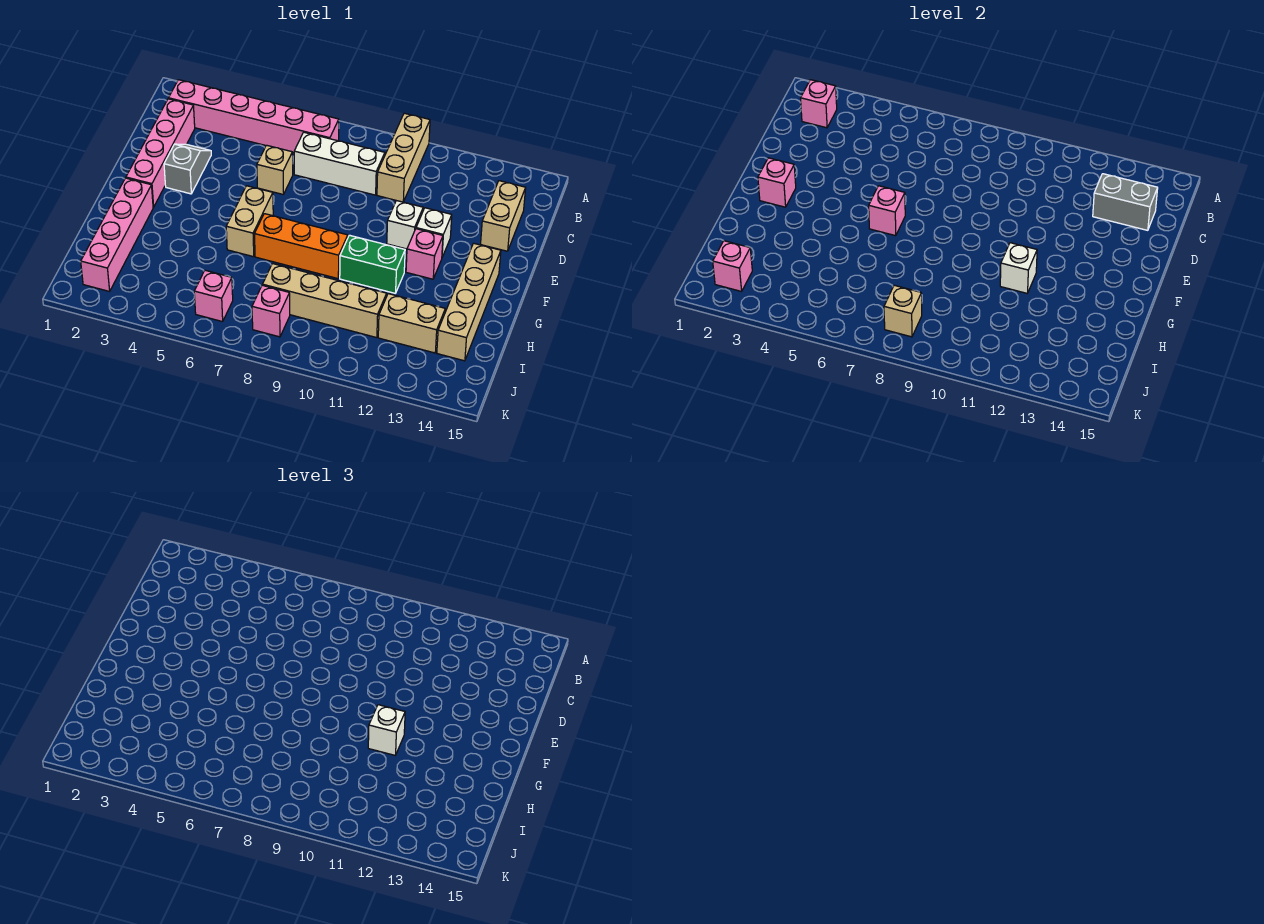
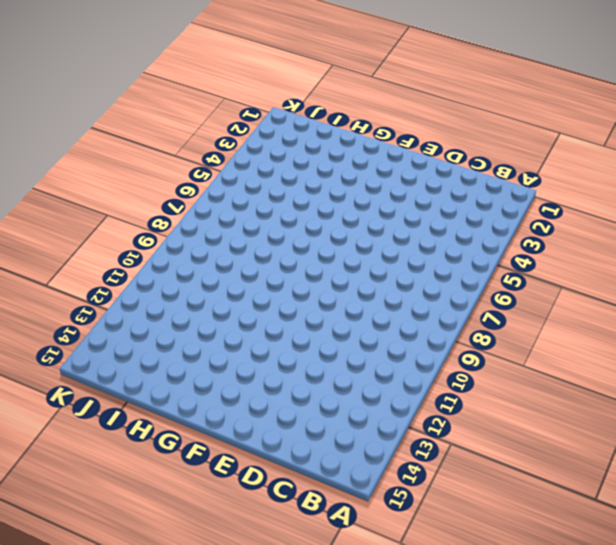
none -> tan brick A10:C10 level 1
none -> pink brick B2:B7 level 1
none -> pink brick C2:F2 level 1

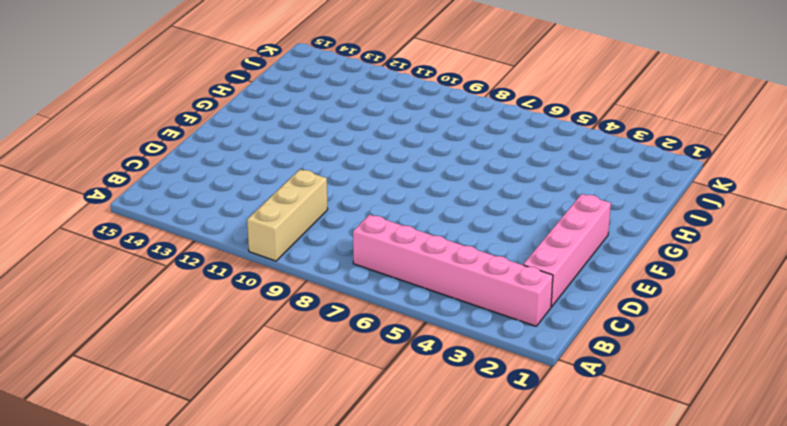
none -> white brick C7:C9 level 1
none -> tan brick C14:D14 level 1
none -> grey slope D3:E3 level 1 top E

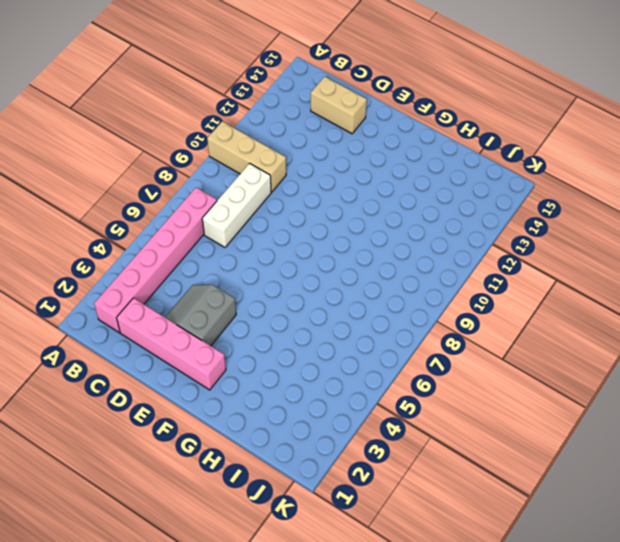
grey slope D3:E4 level 1 top E -> grey slope D3:E3 level 1 top E
none -> tan brick D6 level 1
none -> white brick E11 level 1
none -> white brick E12 level 1

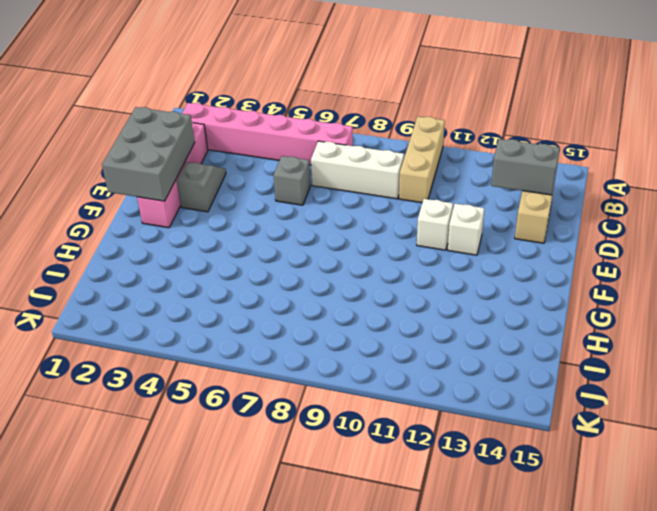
grey brick D1:F2 level 2 -> pink brick F2 level 2
grey brick D6 level 1 -> tan brick D6 level 1
none -> tan brick F6:G6 level 1
none -> pink brick F12 level 1
none -> tan brick F14:I14 level 1

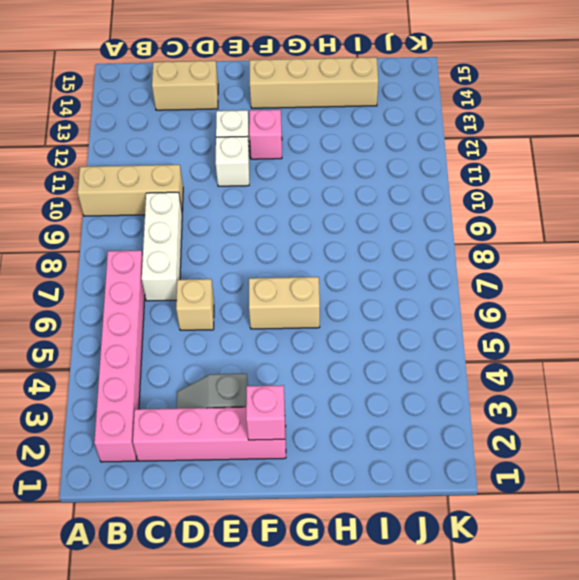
none -> pink brick G2:J2 level 1
none -> orange brick G7:G9 level 1
none -> green brick G10:G11 level 1

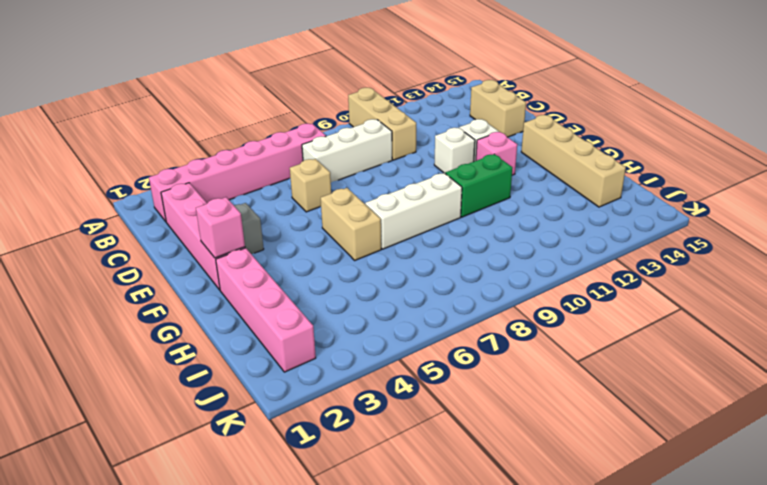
white brick G7:G9 level 1 -> orange brick G7:G9 level 1
none -> tan brick I8:I11 level 1
none -> tan brick I12:I13 level 1
none -> pink brick J6 level 1

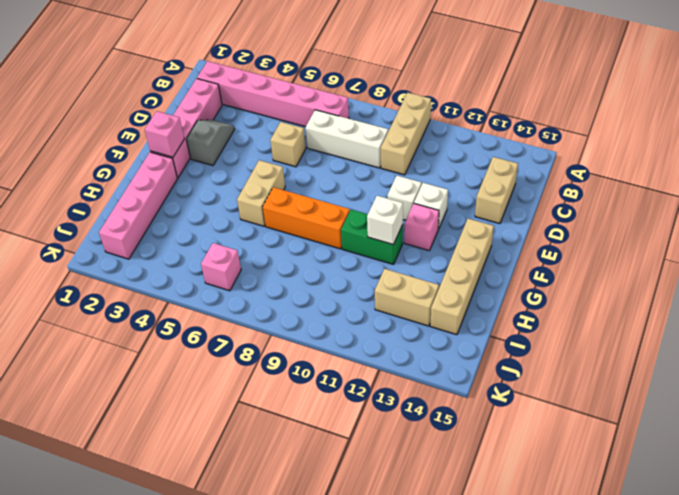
none -> tan brick I8:I11 level 1
none -> pink brick J8 level 1
none -> pink brick B2 level 2

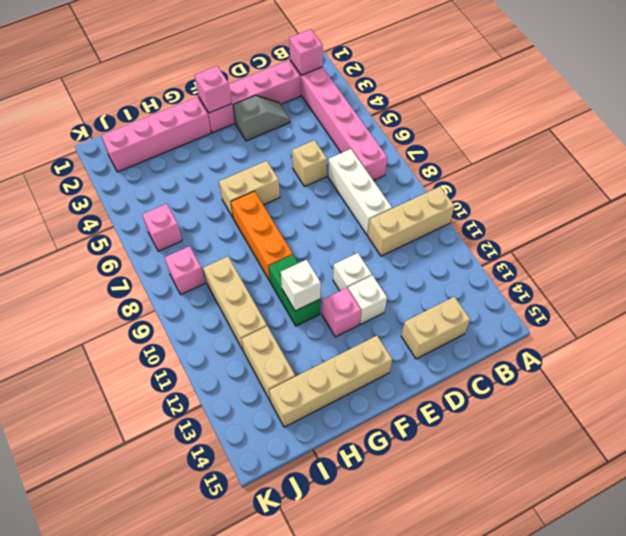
tan brick I9:I11 level 1 -> tan brick I8:I11 level 1
none -> grey brick C13:C14 level 2
none -> pink brick F6 level 2
none -> pink brick J2 level 2

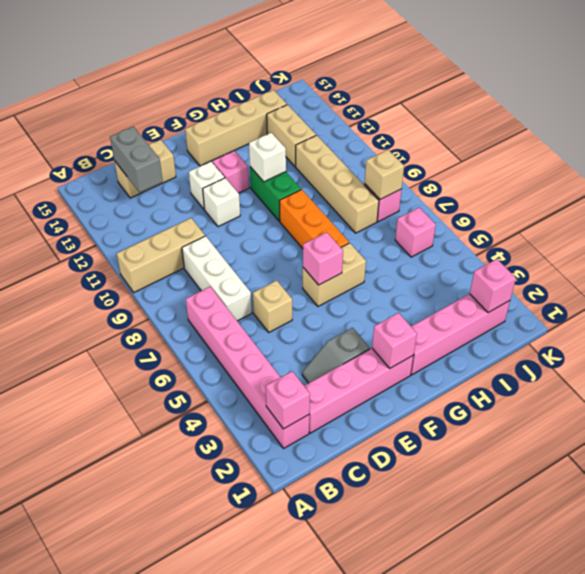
none -> white brick G11 level 3

